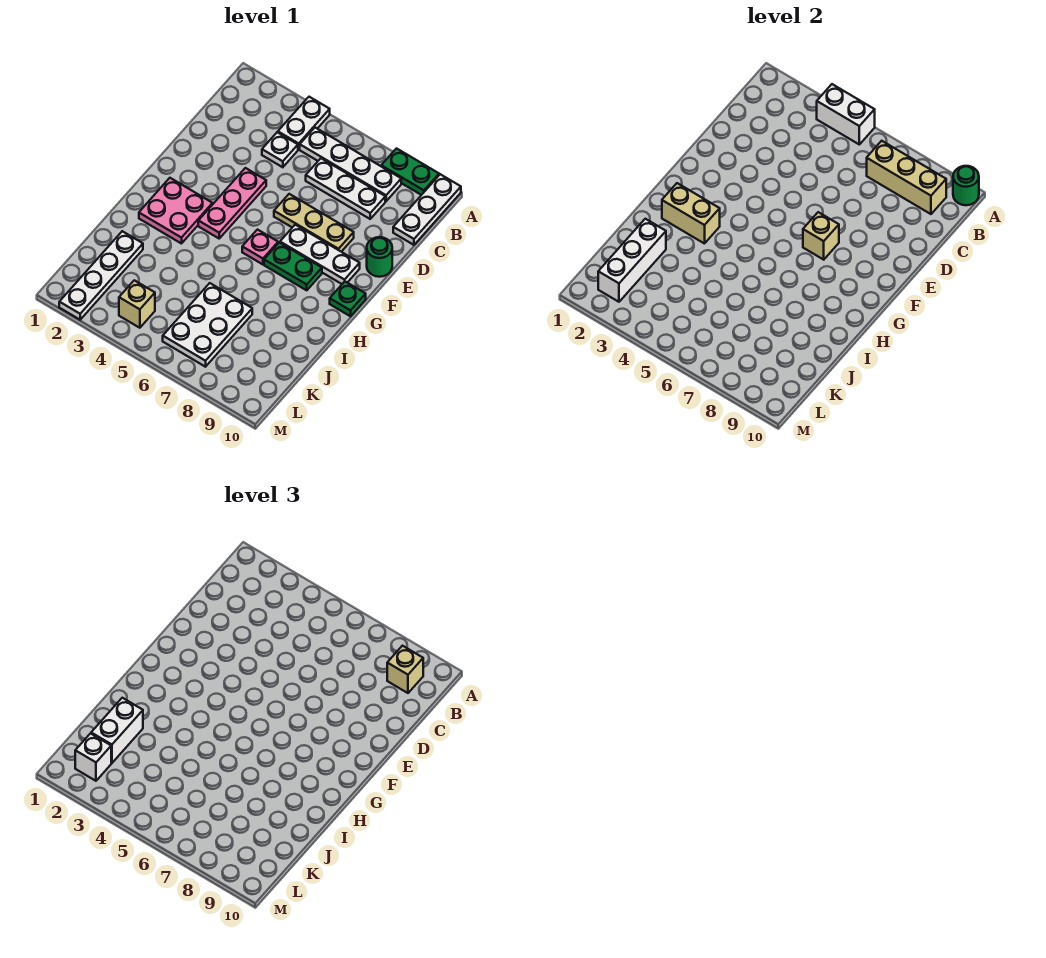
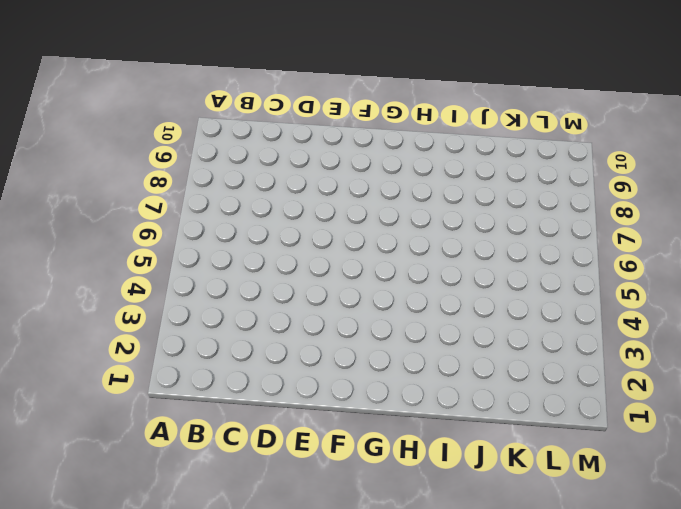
none -> white plate A4:B4 level 1
none -> green plate A8:A9 level 1
none -> white plate A10:C10 level 1

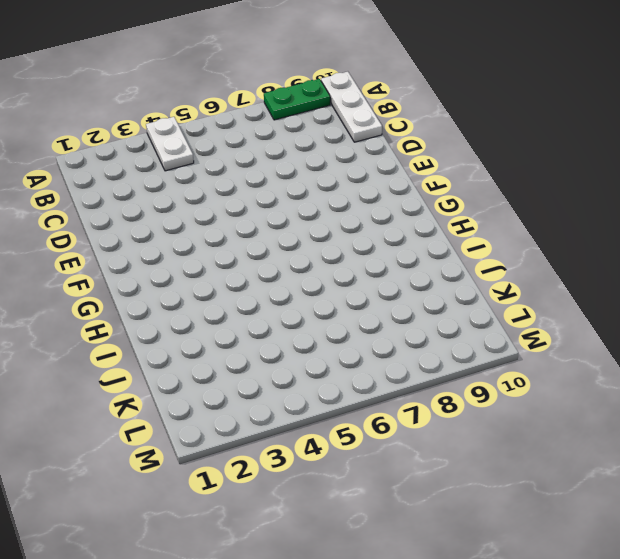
none -> white plate B5:B8 level 1
none -> white plate C4 level 1
none -> white plate C6:C8 level 1

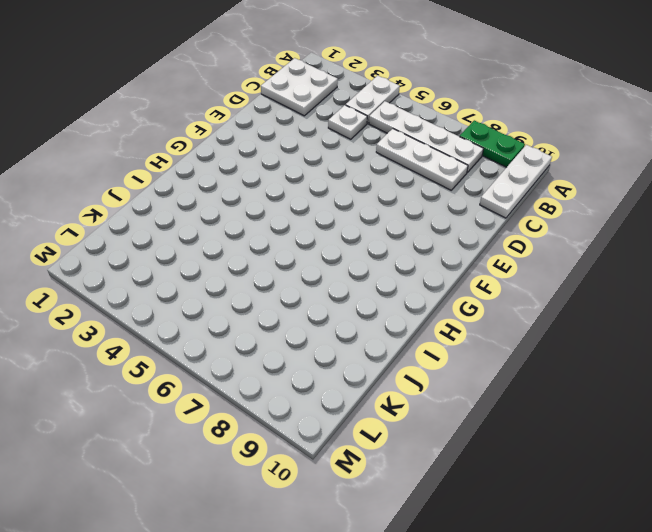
white plate B1:C2 level 1 -> none
none -> pink plate E4:G4 level 1
none -> tan plate E6:E8 level 1
none -> green round brick E10 level 1

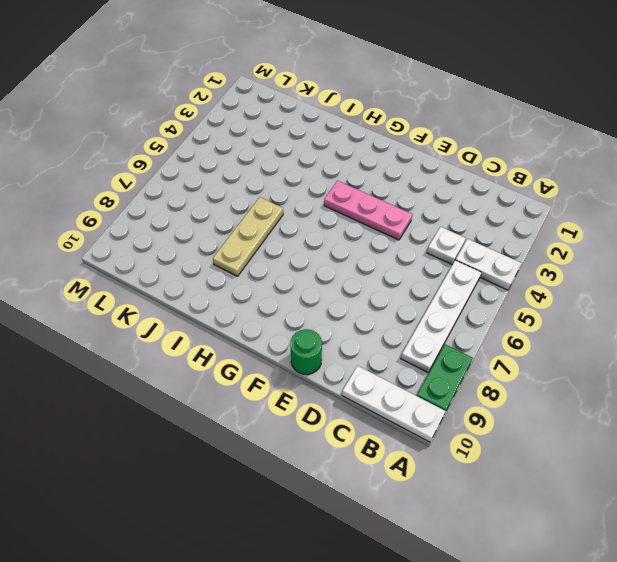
tan plate I6:I8 level 1 -> tan plate E6:E8 level 1
none -> white plate C6:C8 level 1
none -> white plate F7:F9 level 1
none -> pink plate G2:H3 level 1

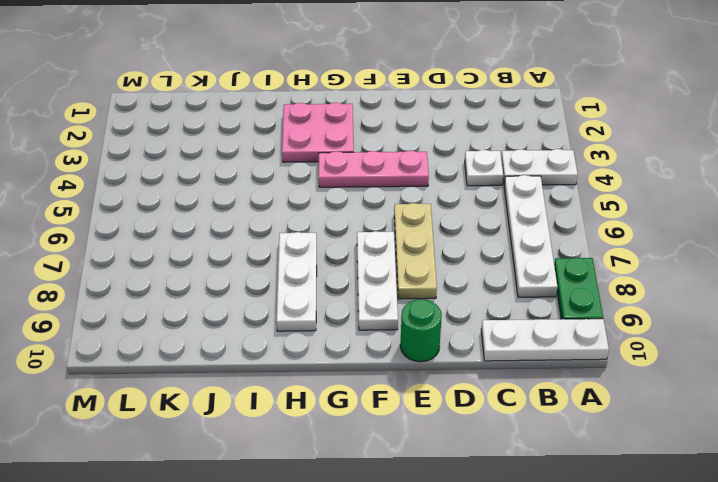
white plate H7:H9 level 1 -> white plate C6:C8 level 1
none -> pink plate G6 level 1
none -> green plate G7:G8 level 1
none -> green plate G10 level 1

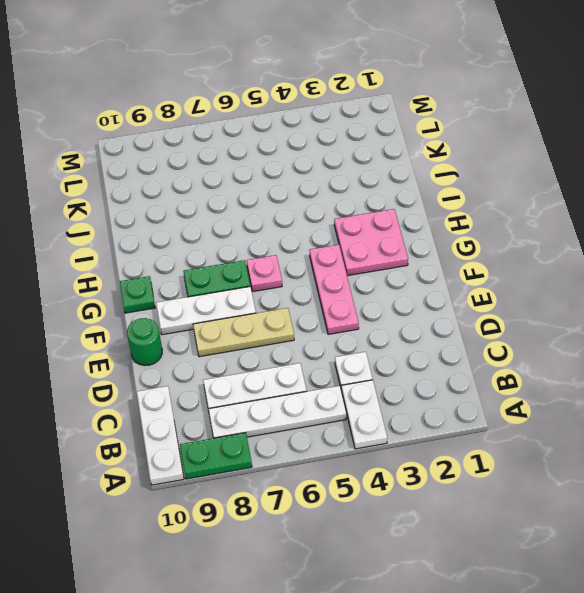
none -> white plate J2:M2 level 1
none -> white plate J6:L7 level 1
none -> tan brick L4 level 1

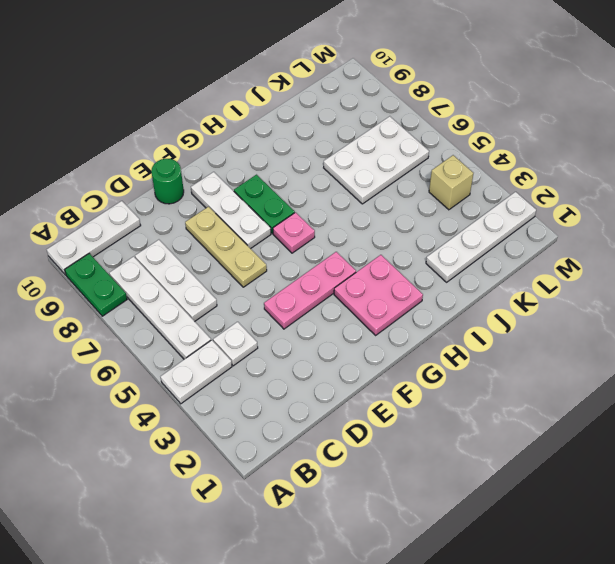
none -> green plate G10 level 1
none -> white brick A4:A5 level 2
none -> green round brick A10 level 2

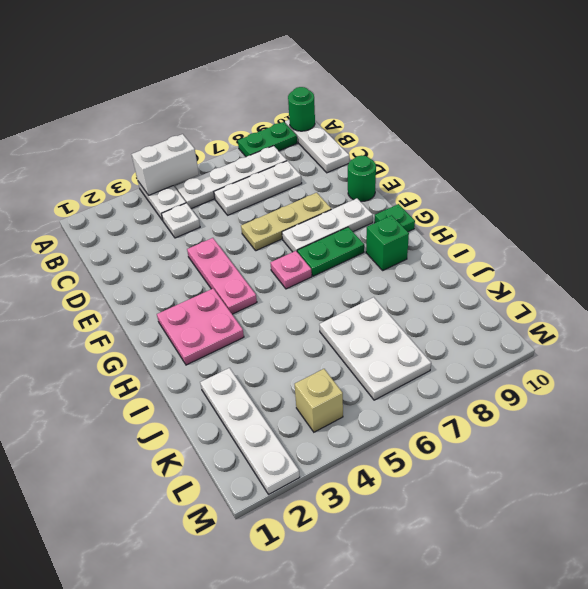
green brick H9 level 1 -> none
none -> tan brick B7:B9 level 2
none -> tan brick F7 level 2
none -> tan brick H2:H3 level 2

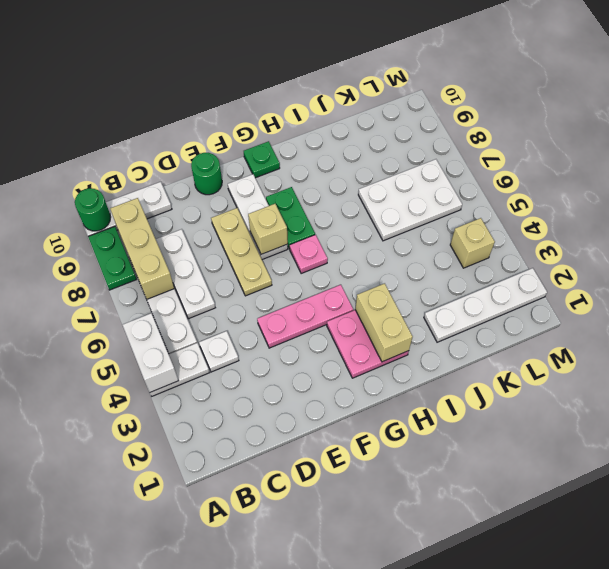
none -> white brick J2:L2 level 2
none -> tan brick B9 level 3
none -> white brick J2:K2 level 3

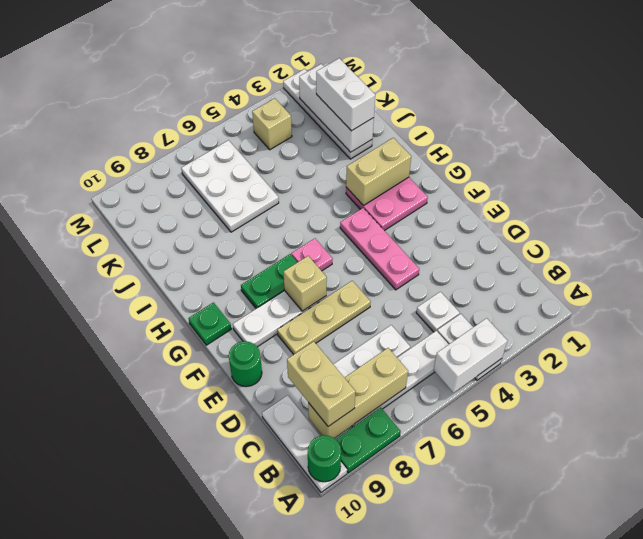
tan brick B9:C9 level 3 -> tan brick B9 level 3
none -> white brick L2 level 3

